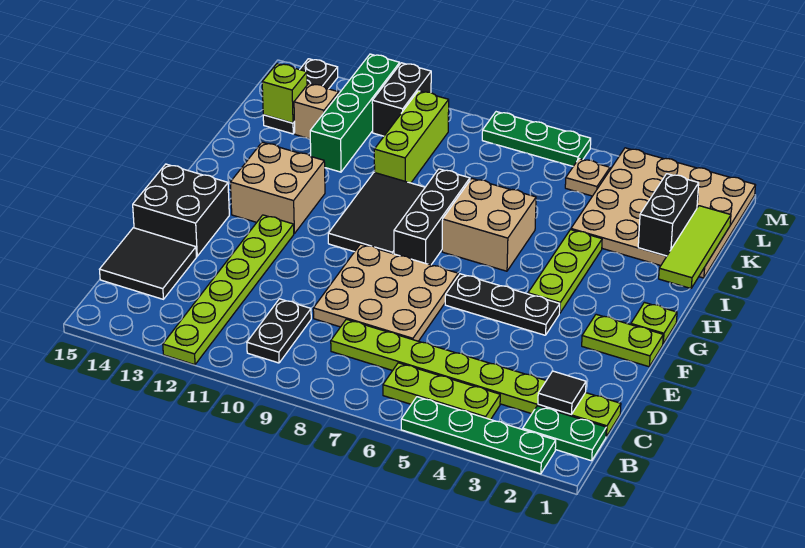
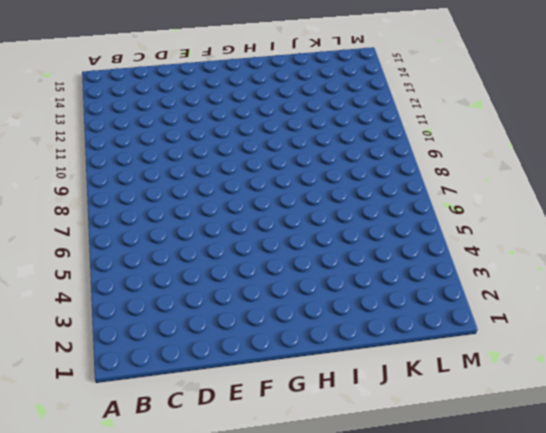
none -> green plate A2:A5 level 1
none -> lime plate A12:F12 level 1
none -> green plate B1:B2 level 1

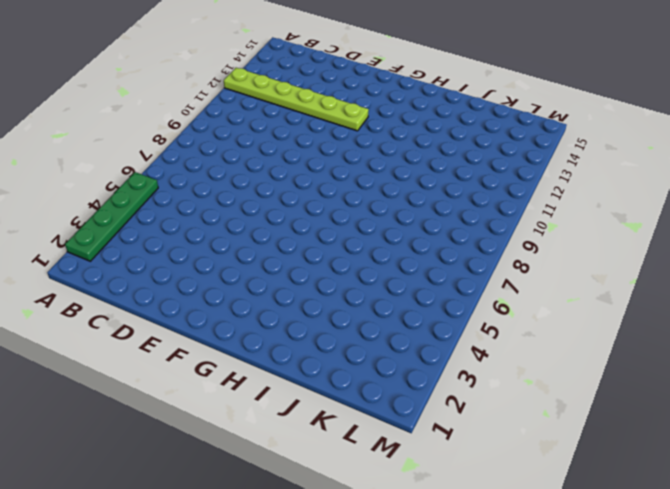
none -> green plate B1:B2 level 1
none -> lime plate B4:B6 level 1
none -> black plate B10:C10 level 1

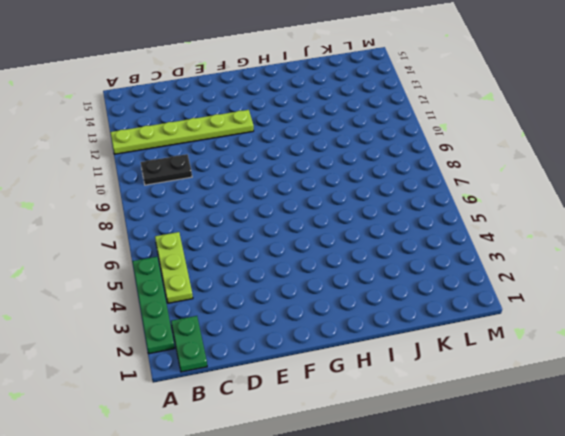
none -> lime plate C1:C8 level 1
none -> black tile C14:D15 level 1
none -> tan plate D7:F9 level 1

